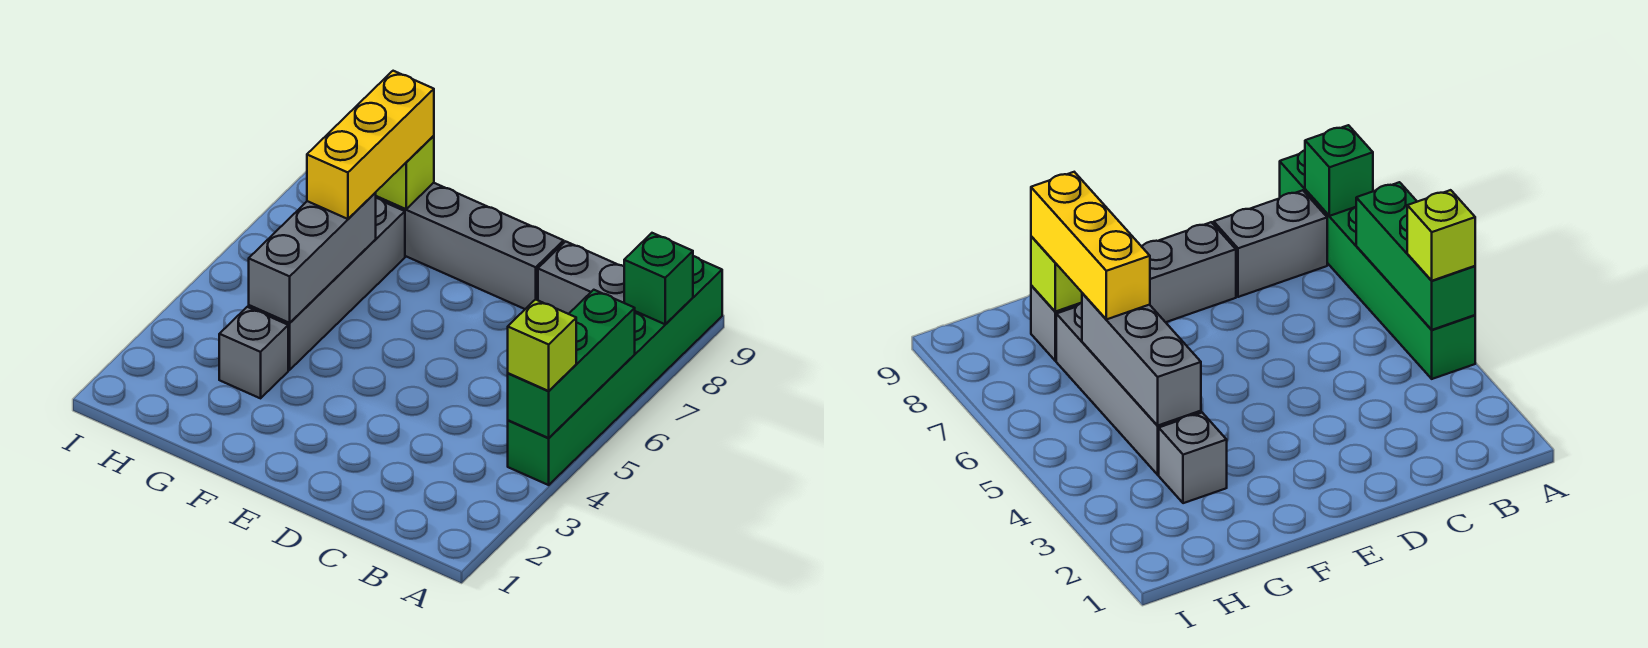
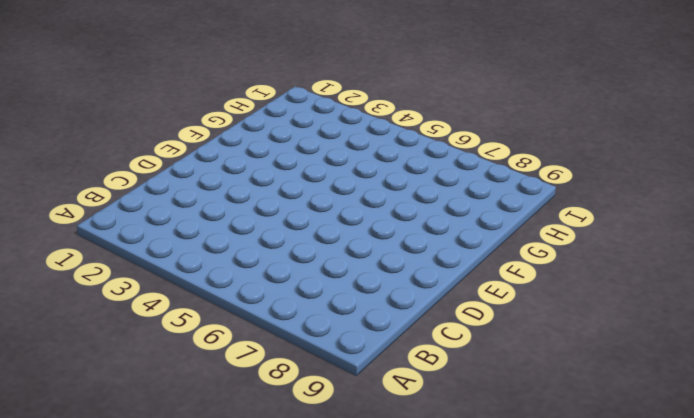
none -> green brick A4:A9 level 1
none -> grey brick B8:C8 level 1

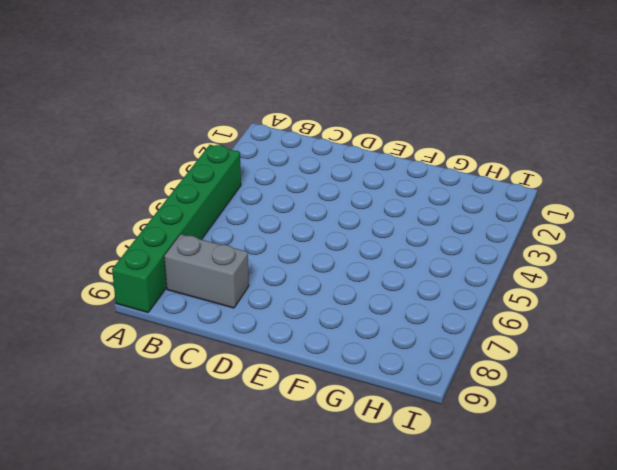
none -> grey brick D8:G8 level 1
none -> grey brick G3 level 1

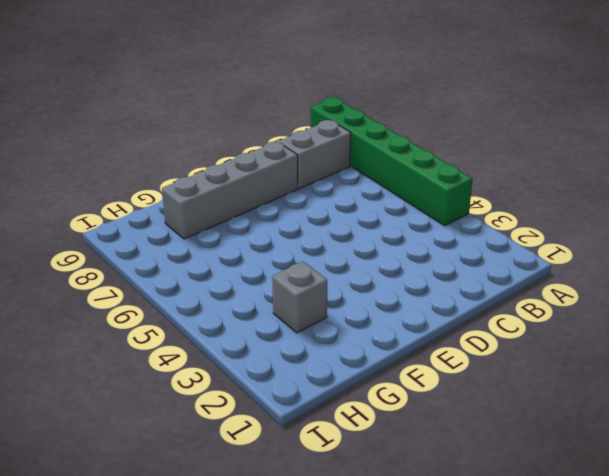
none -> grey brick G4:G7 level 1
none -> green brick A4:A6 level 2

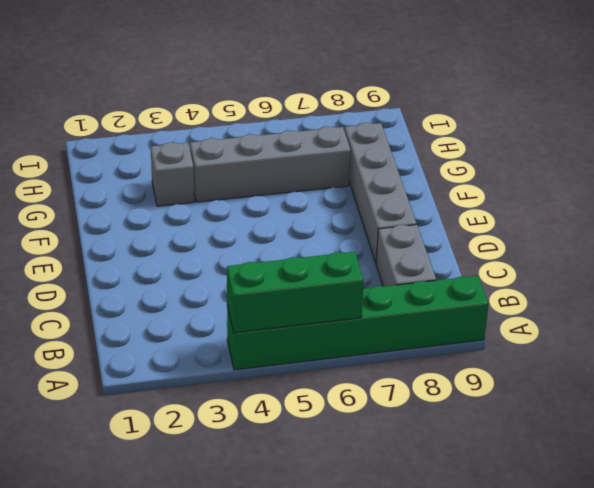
none -> green brick A8 level 2
none -> grey brick G4:G6 level 2

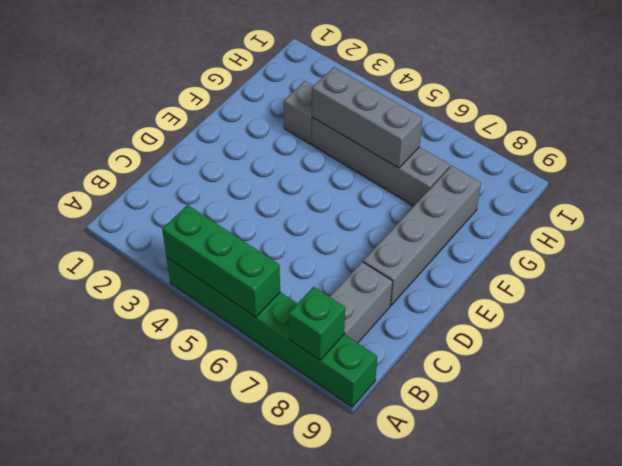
none -> lime brick G8 level 2
none -> lime brick A4 level 3

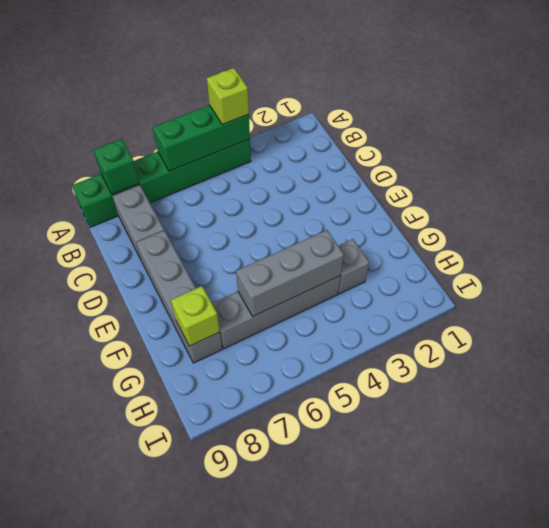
none -> yellow brick G6:G8 level 3

